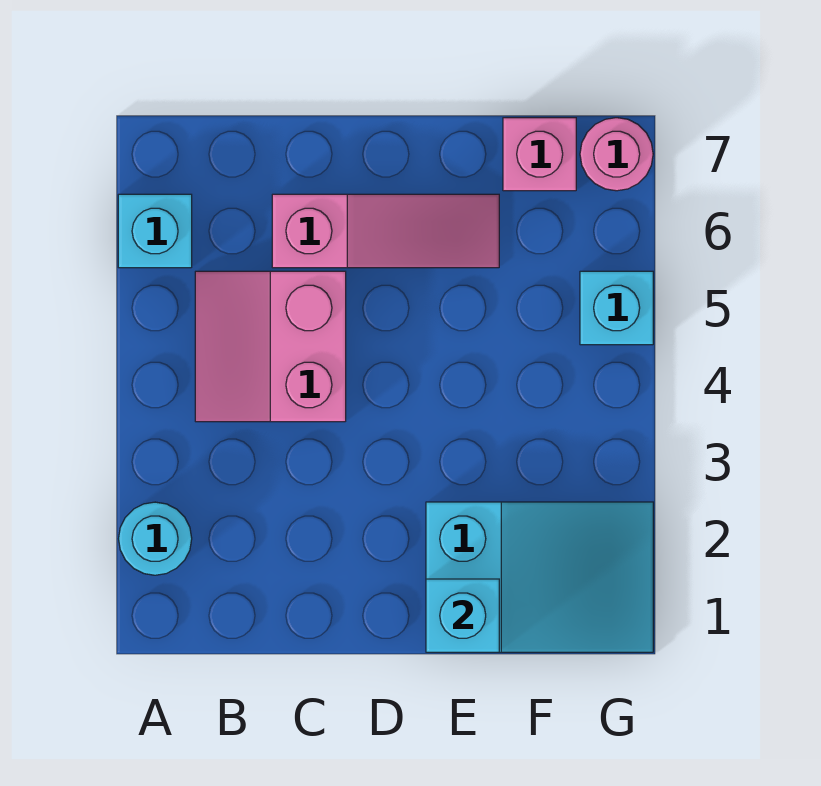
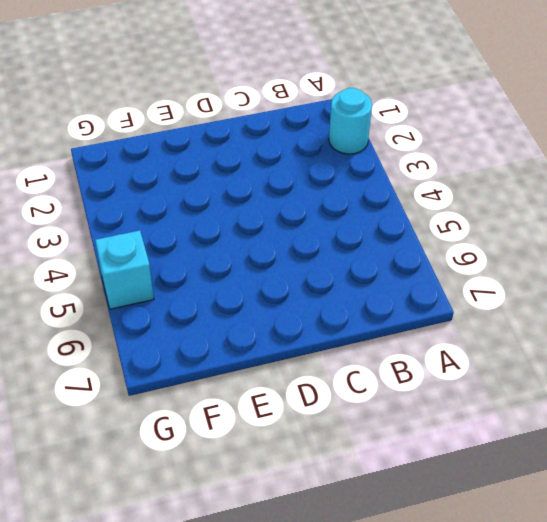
none -> cyan brick A6 level 1
none -> pink slope B4:C5 level 1 top C

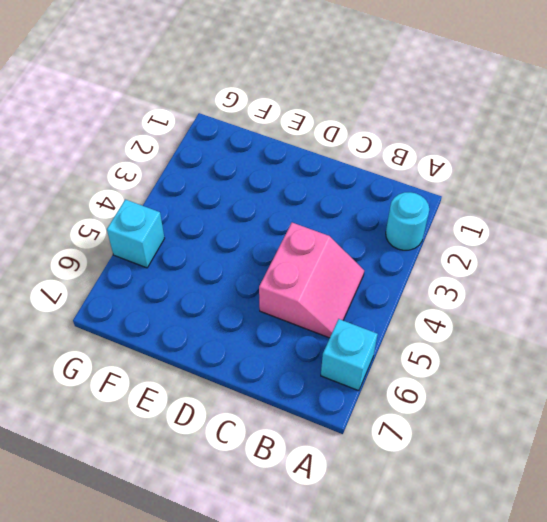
none -> pink slope C6:E6 level 1 top C
none -> cyan slope E1:G2 level 1 top E

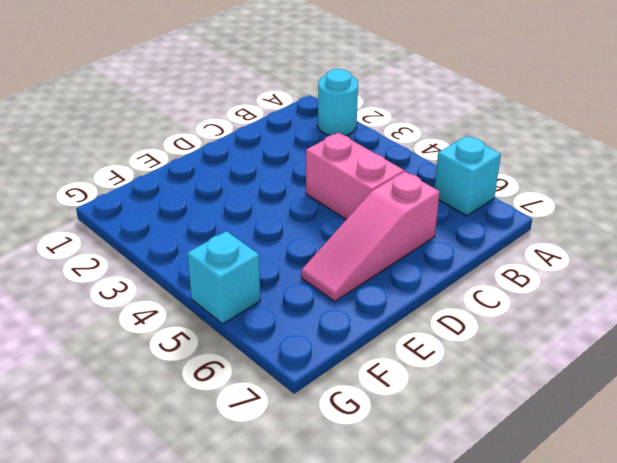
none -> cyan slope E1:G2 level 1 top E
none -> pink brick F7 level 1

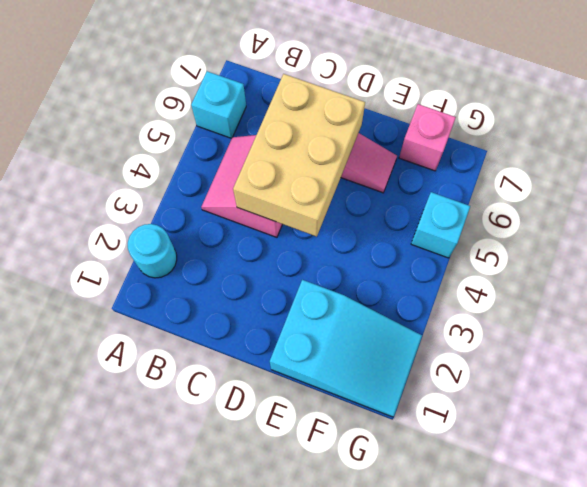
tan brick C4:D6 level 2 -> none
none -> pink round brick G7 level 1
none -> cyan brick E1 level 2

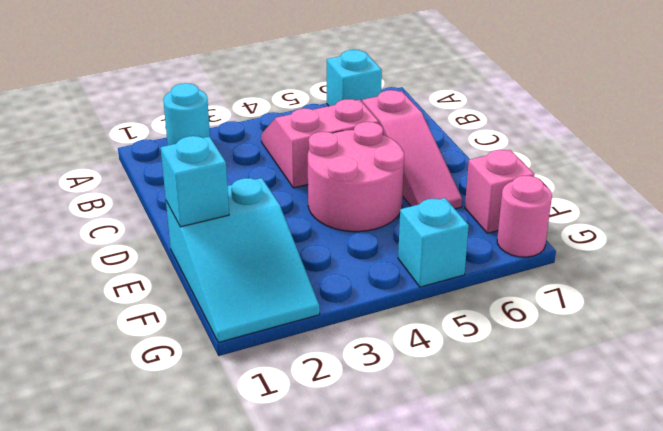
pink round brick D4:E5 level 1 -> none

